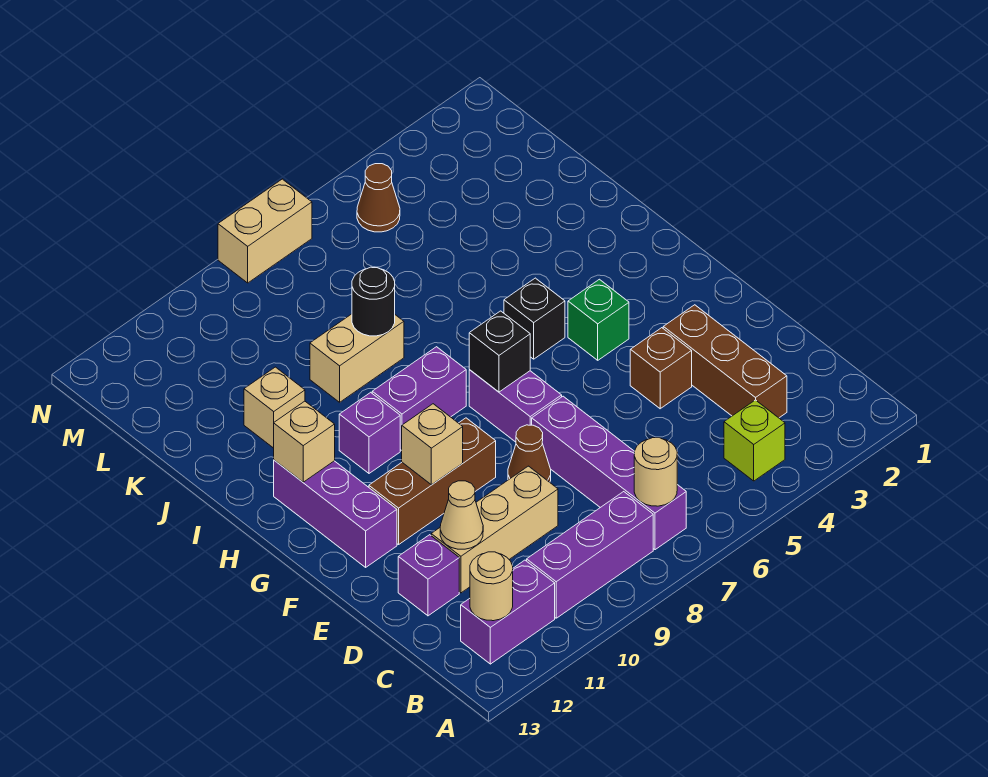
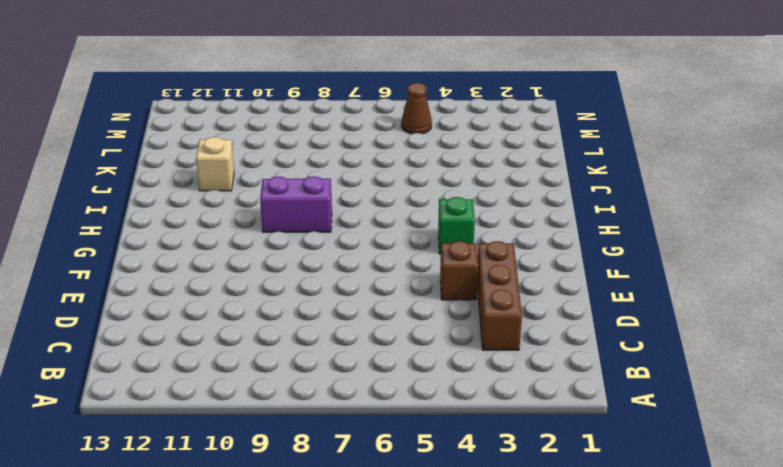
none -> lime brick B4 level 1
none -> purple brick B7:E7 level 1
none -> purple brick B8:B10 level 1

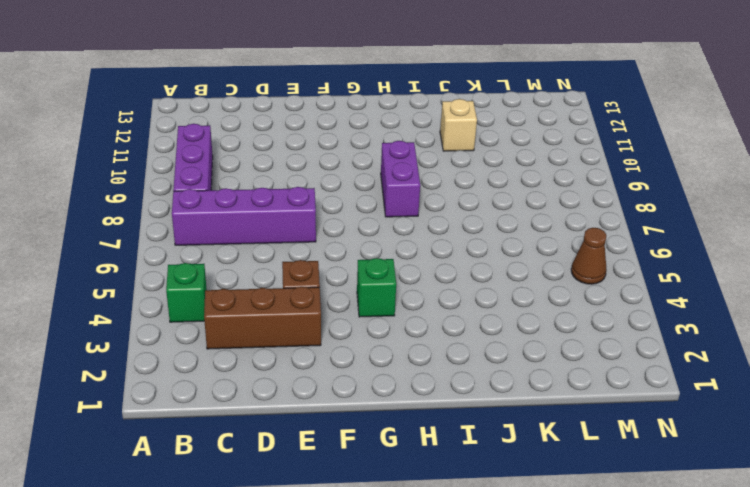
green brick B4 level 1 -> lime brick B4 level 1
none -> purple brick B11:B12 level 1
none -> tan brick D9:D11 level 1
none -> purple brick D12 level 1

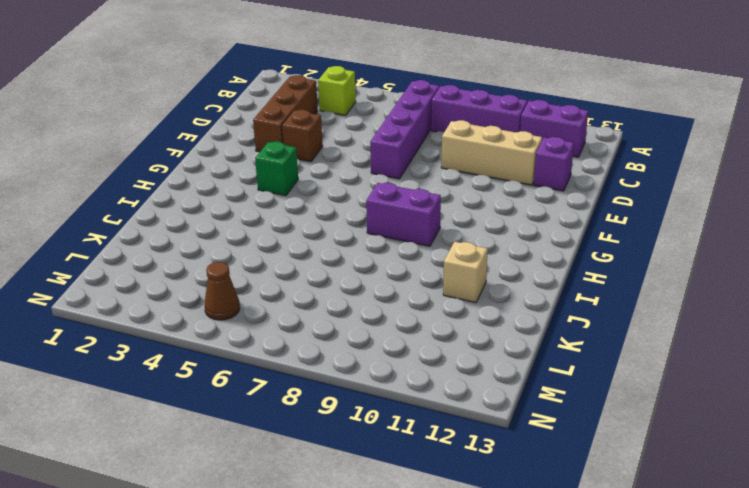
none -> brown cone E8 level 1
none -> purple brick F7:G7 level 1
none -> brown brick F9:F11 level 1

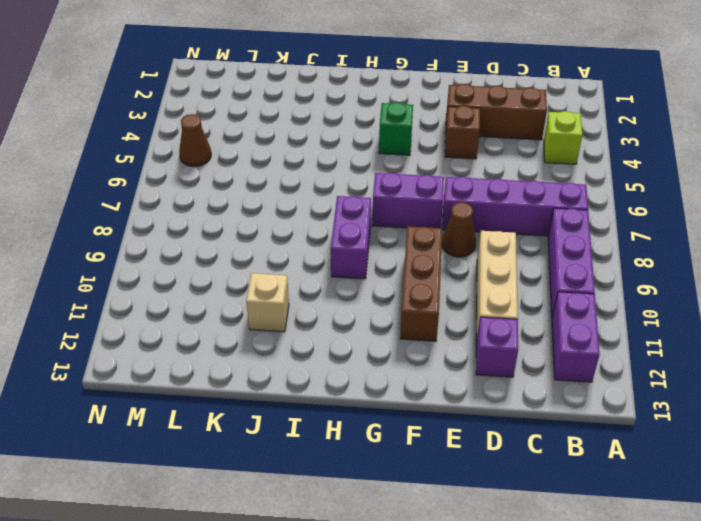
none -> purple brick F12:H12 level 1
none -> black brick H5 level 1
none -> purple brick H10 level 1

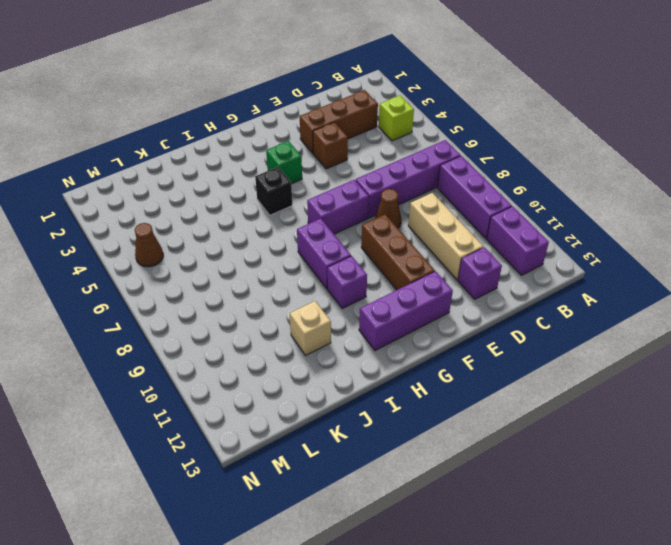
none -> tan brick J8:J9 level 1
none -> tan brick N7:N8 level 1
none -> tan round brick B7 level 2

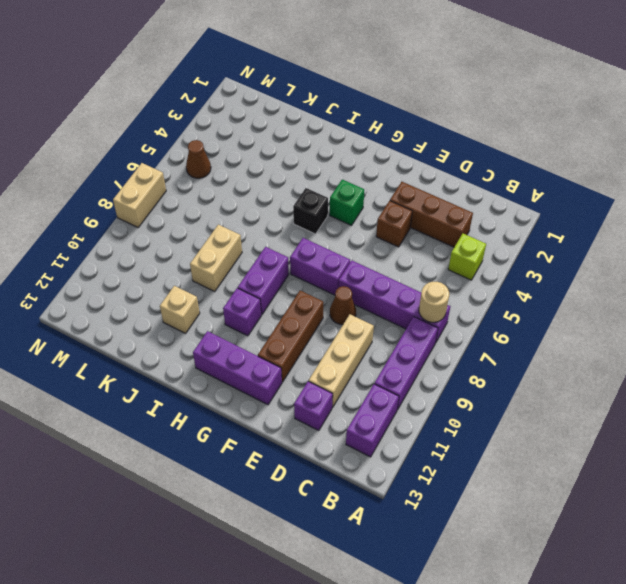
none -> tan round brick B12 level 2
none -> tan cone D11 level 2
none -> tan brick F10 level 2

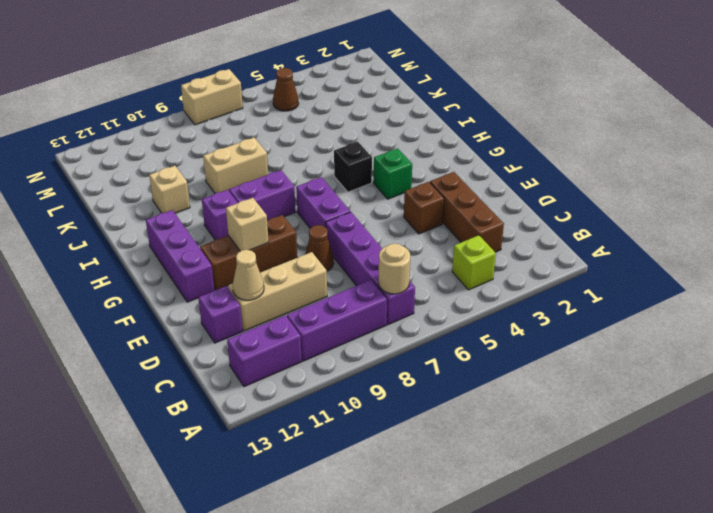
none -> tan round brick B12 level 2
none -> black brick G7 level 2
none -> tan brick H12 level 2

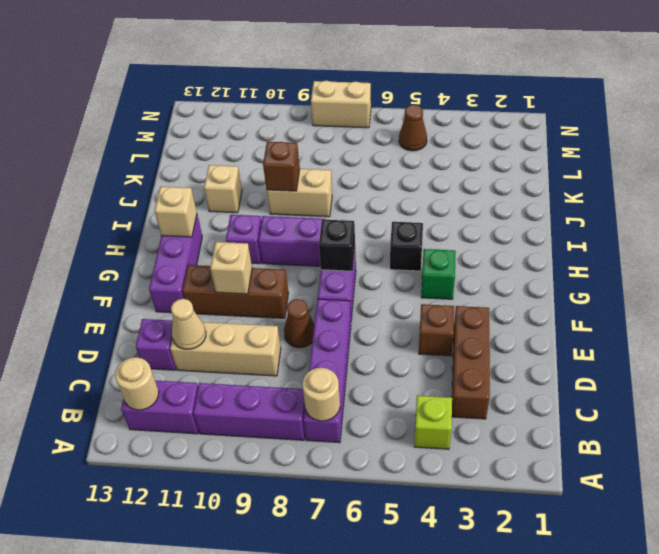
brown brick J9 level 2 -> none
none -> black round brick J8 level 2

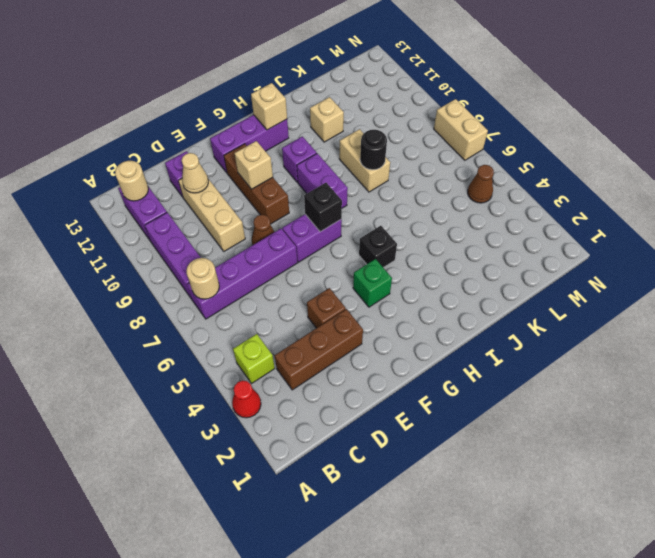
red cone A3 level 1 -> none

